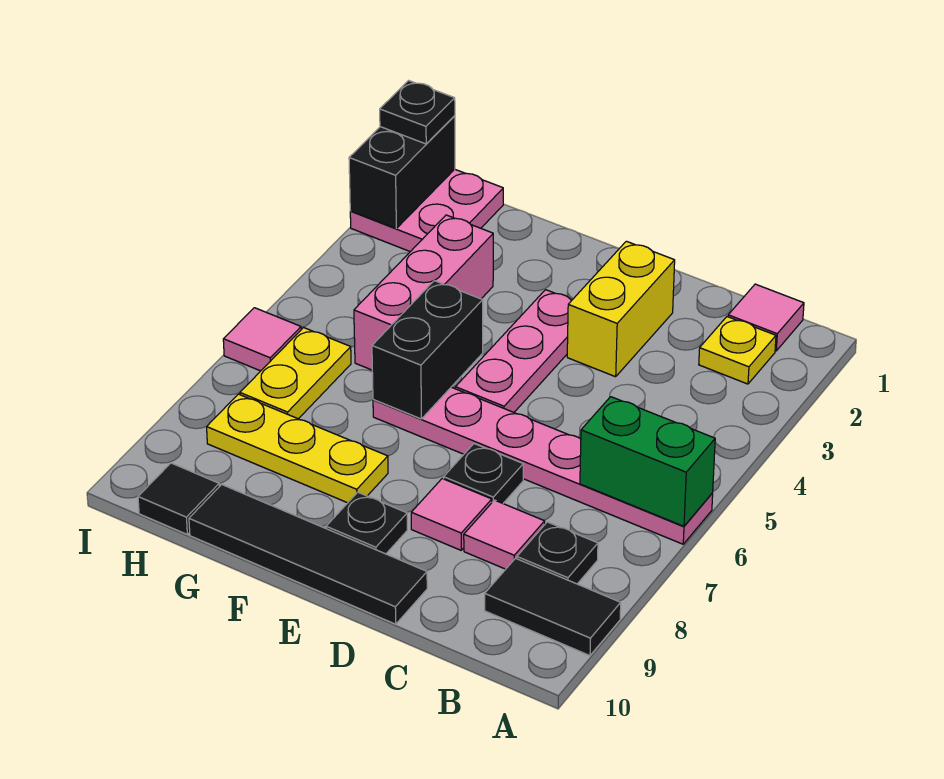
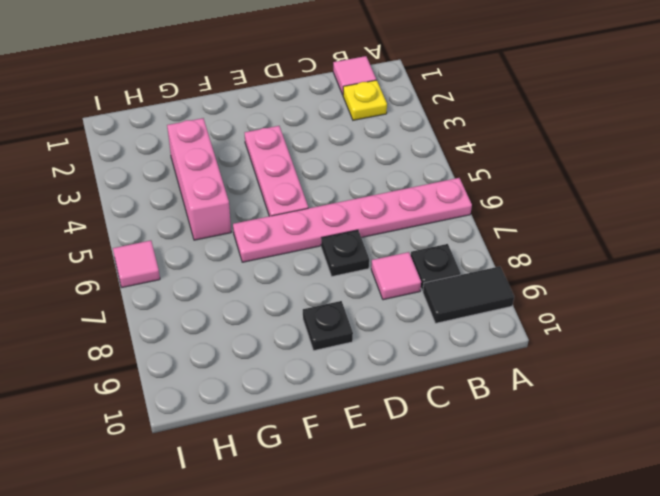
none -> yellow brick D2:D3 level 1
none -> pink tile D8 level 1
none -> black tile D10:G10 level 1

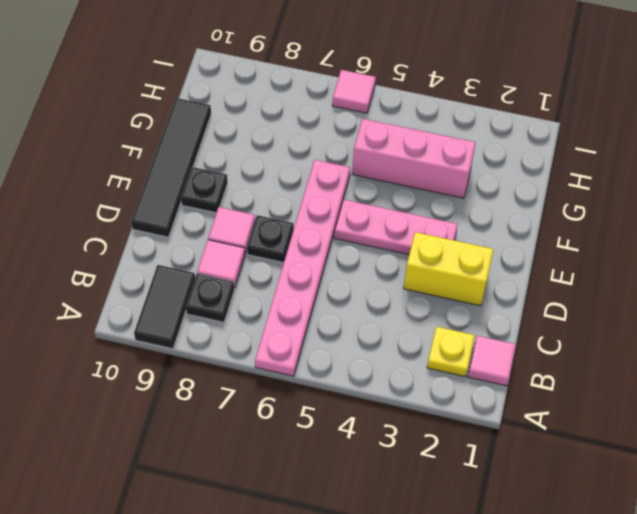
none -> yellow plate F8:H8 level 1
none -> pink plate H1:I2 level 1
none -> yellow plate H6:H7 level 1

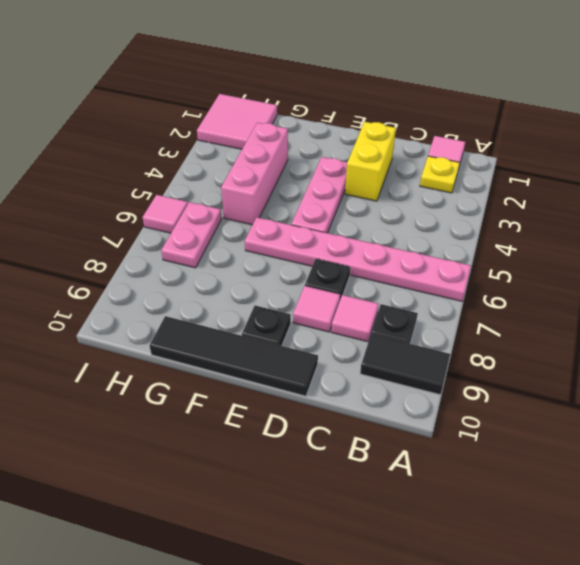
pink tile H1:I2 level 1 -> pink plate H1:I2 level 1
pink plate H6:H7 level 1 -> yellow plate H6:H7 level 1
none -> yellow plate F8:H8 level 1
none -> black tile H10 level 1
none -> green brick A6:B6 level 2

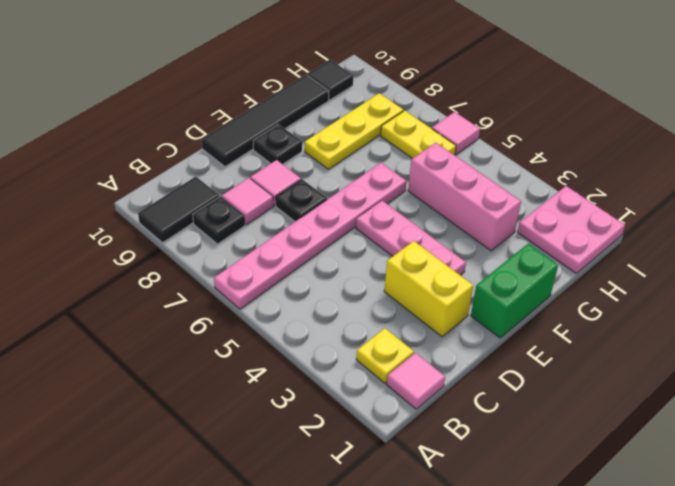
green brick E1:F1 level 1 -> green brick A6:B6 level 2
none -> black brick F5:F6 level 2
none -> black brick I1:I2 level 2
none -> black plate I1 level 3

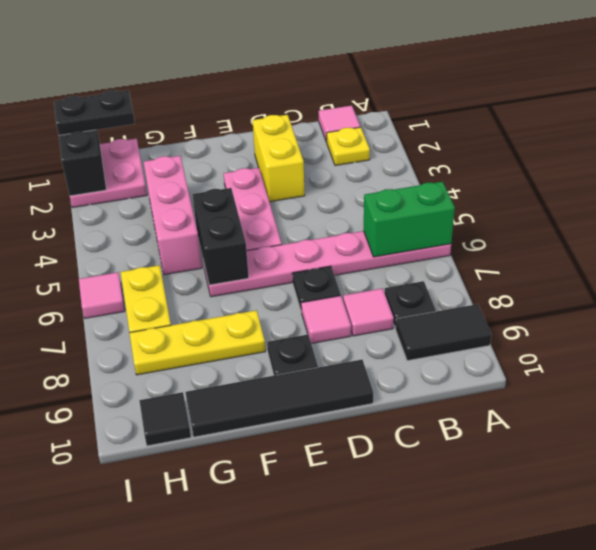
black plate H1:I1 level 3 -> black plate I1 level 3

